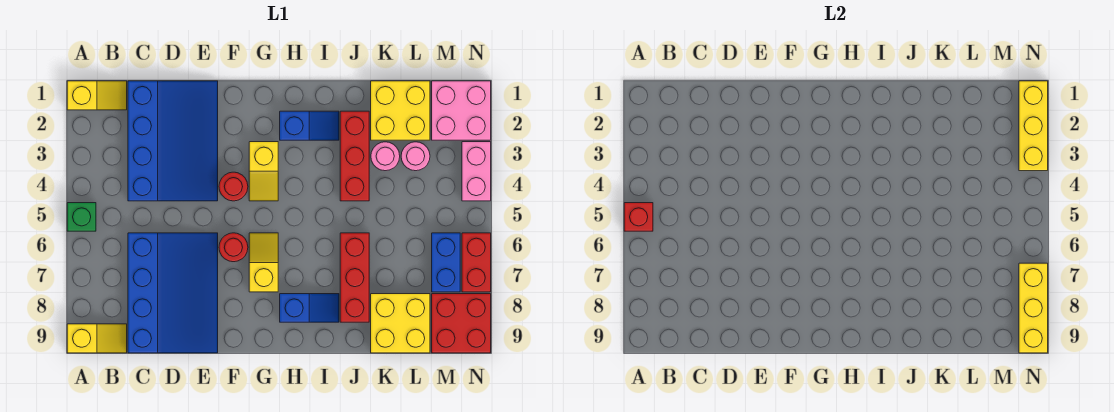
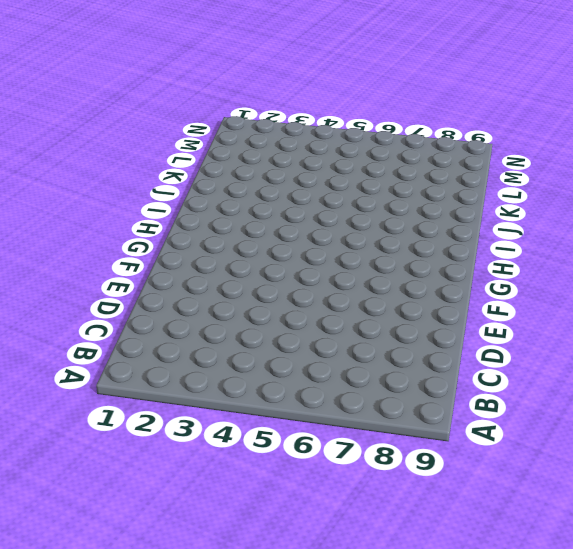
none -> yellow slope A1:B1 level 1 top A
none -> green brick A5 level 1
none -> yellow slope A9:B9 level 1 top A

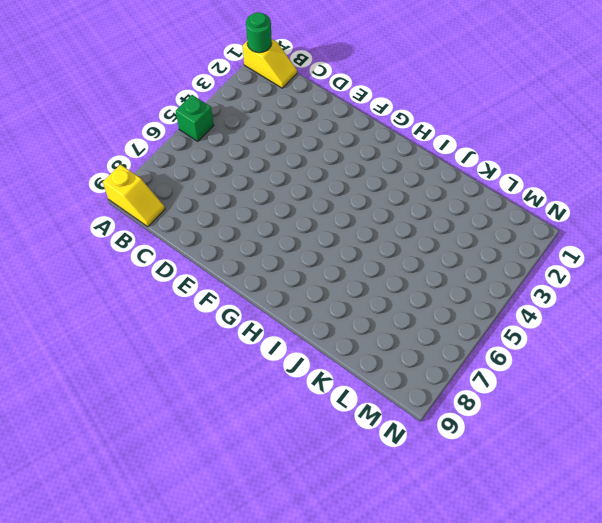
green round brick A1 level 2 -> none
none -> blue slope C1:E4 level 1 top C
none -> blue slope C6:E9 level 1 top C
none -> red round brick F4 level 1

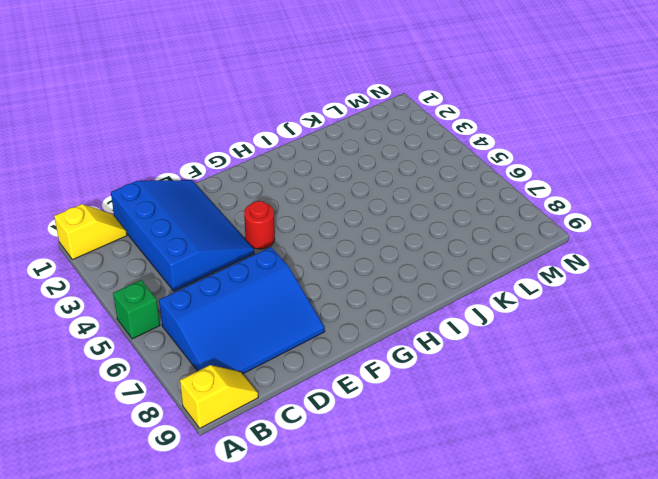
blue slope B6:E8 level 1 top 6 -> blue slope C6:E9 level 1 top C
none -> red round brick F6 level 1
none -> yellow slope G3:G4 level 1 top 3
none -> yellow slope G6:G7 level 1 top 7

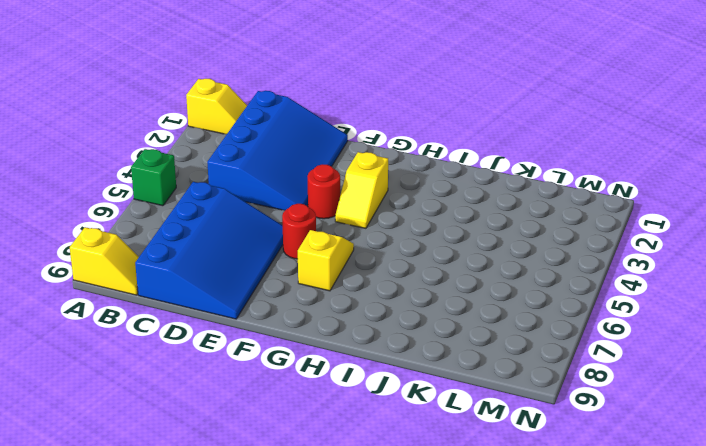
none -> blue slope H2:I2 level 1 top H
none -> blue slope H8:I8 level 1 top H
none -> red brick J2:J4 level 1

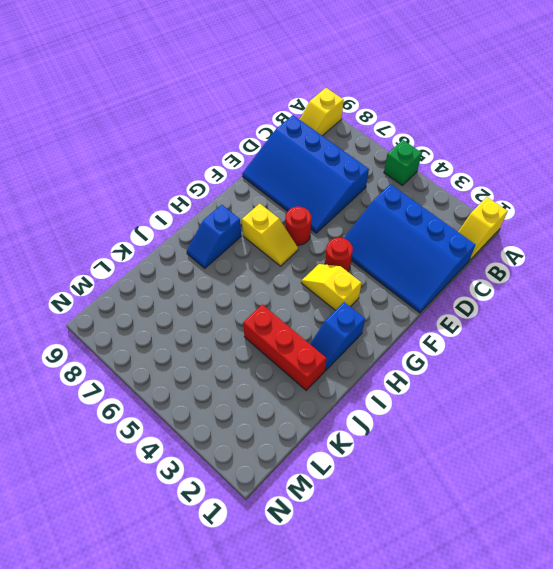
none -> red brick J6:J8 level 1
none -> yellow brick K1:L2 level 1
none -> pink round brick K3 level 1

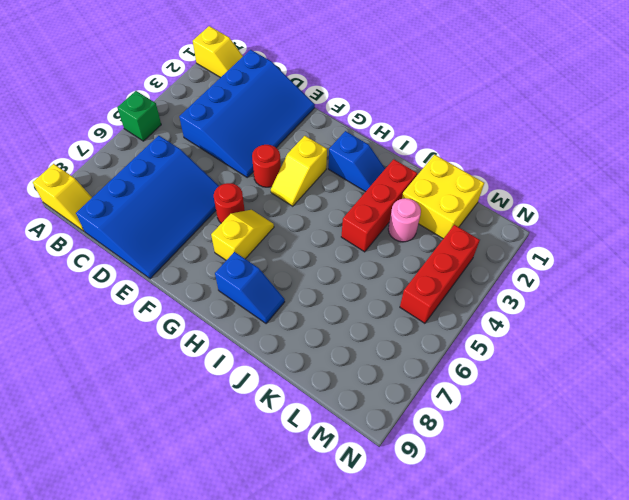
red brick M3:M5 level 1 -> red brick J6:J8 level 1
none -> yellow brick K8:L9 level 1
none -> pink round brick L3 level 1
none -> pink brick M1:N2 level 1

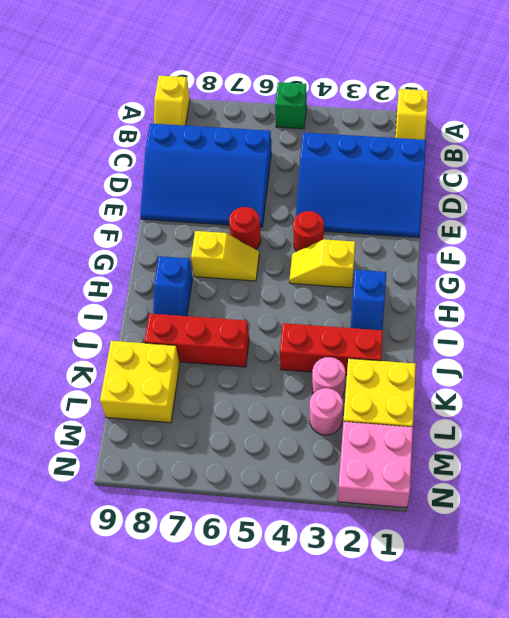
none -> blue brick M6:M7 level 1
none -> red brick M8:N9 level 1
none -> pink brick N3:N4 level 1

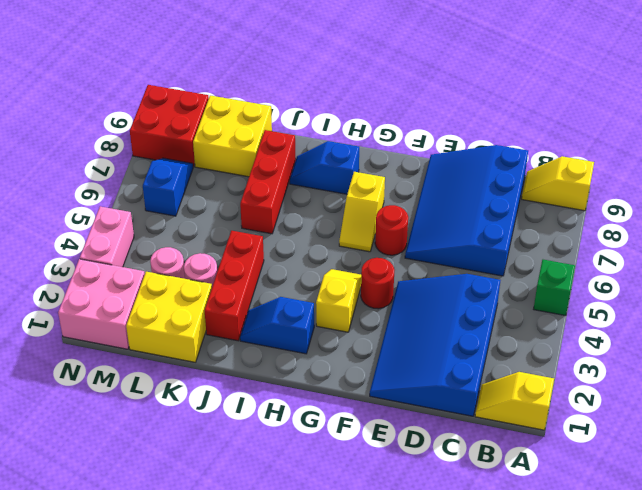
blue slope M6:M7 level 1 top 6 -> blue brick M6:M7 level 1
none -> red brick N6:N7 level 1
none -> red brick A5 level 2
none -> yellow brick N1:N3 level 2

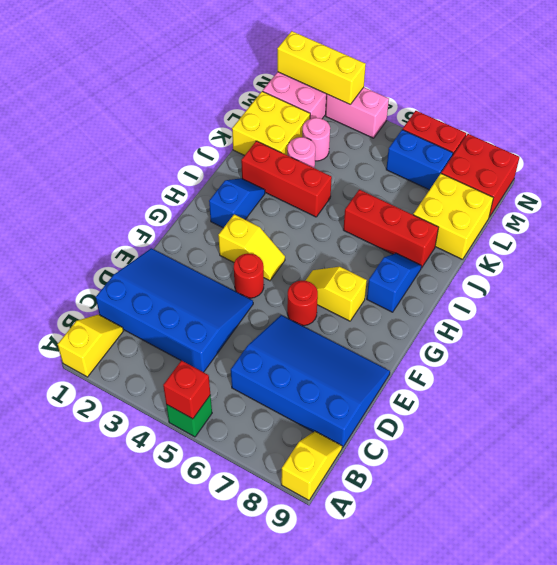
none -> yellow brick N7:N9 level 2

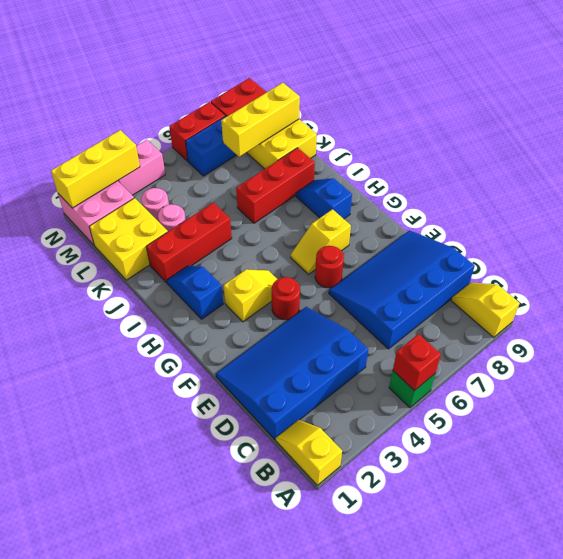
yellow brick L7:L9 level 2 -> yellow brick N7:N9 level 2

